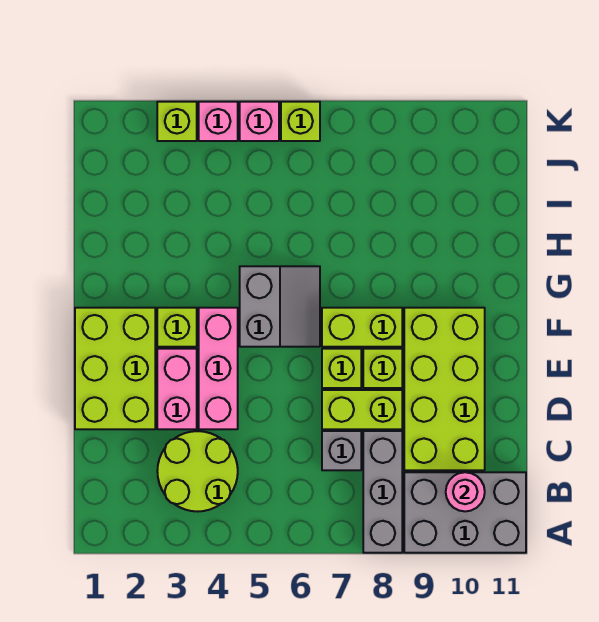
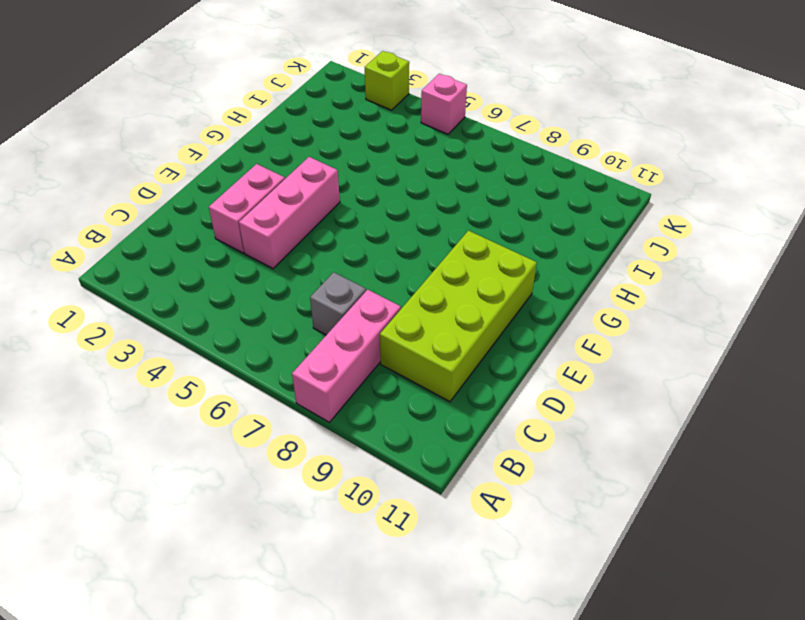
pink brick A8:C8 level 1 -> grey brick A8:C8 level 1
none -> grey brick A9:B11 level 1
none -> lime round brick B3:C4 level 1
none -> lime brick D1:F2 level 1

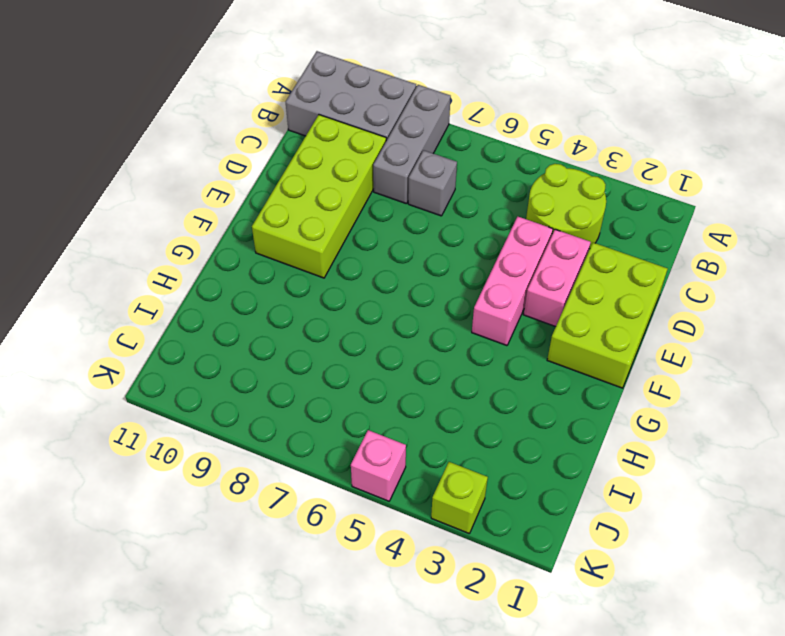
none -> lime brick D7:D8 level 1
none -> lime brick E7 level 1
none -> lime brick E8 level 1

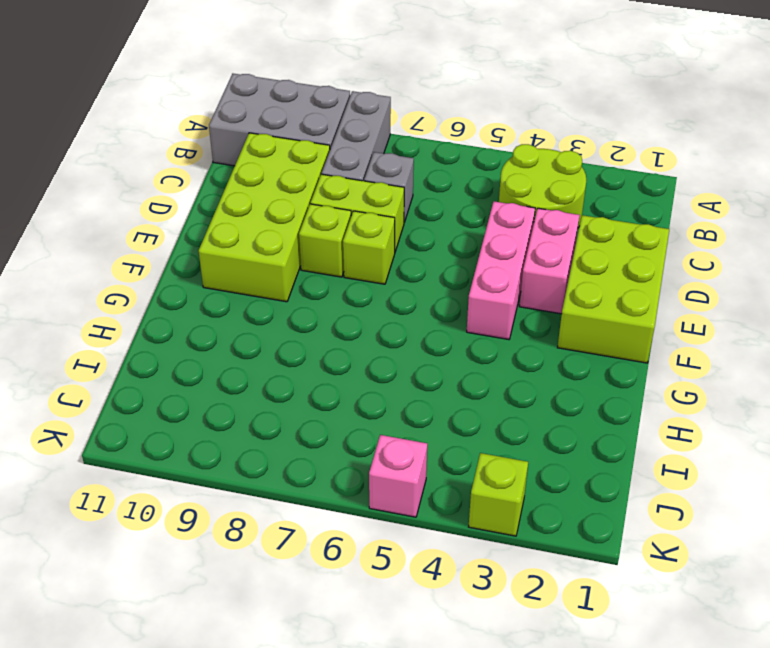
none -> lime brick F3 level 1
none -> grey slope F5:G6 level 1 top 5
none -> lime brick F7:F8 level 1

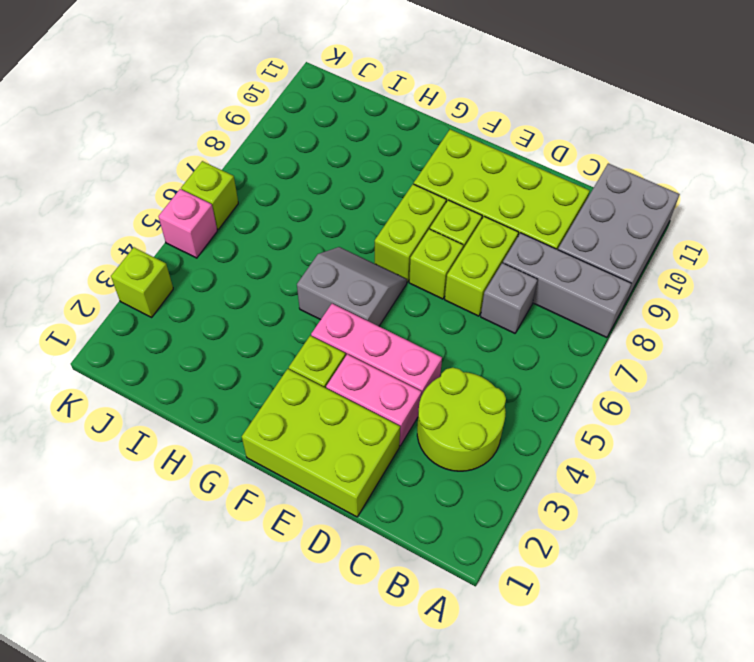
none -> pink brick K4 level 1
none -> pink round brick B10 level 2

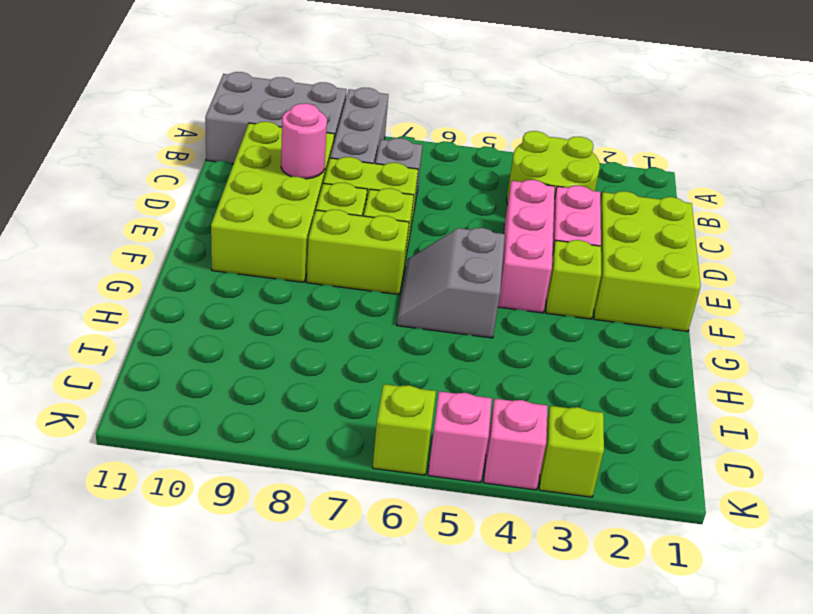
pink round brick D9 level 2 -> pink round brick B10 level 2

